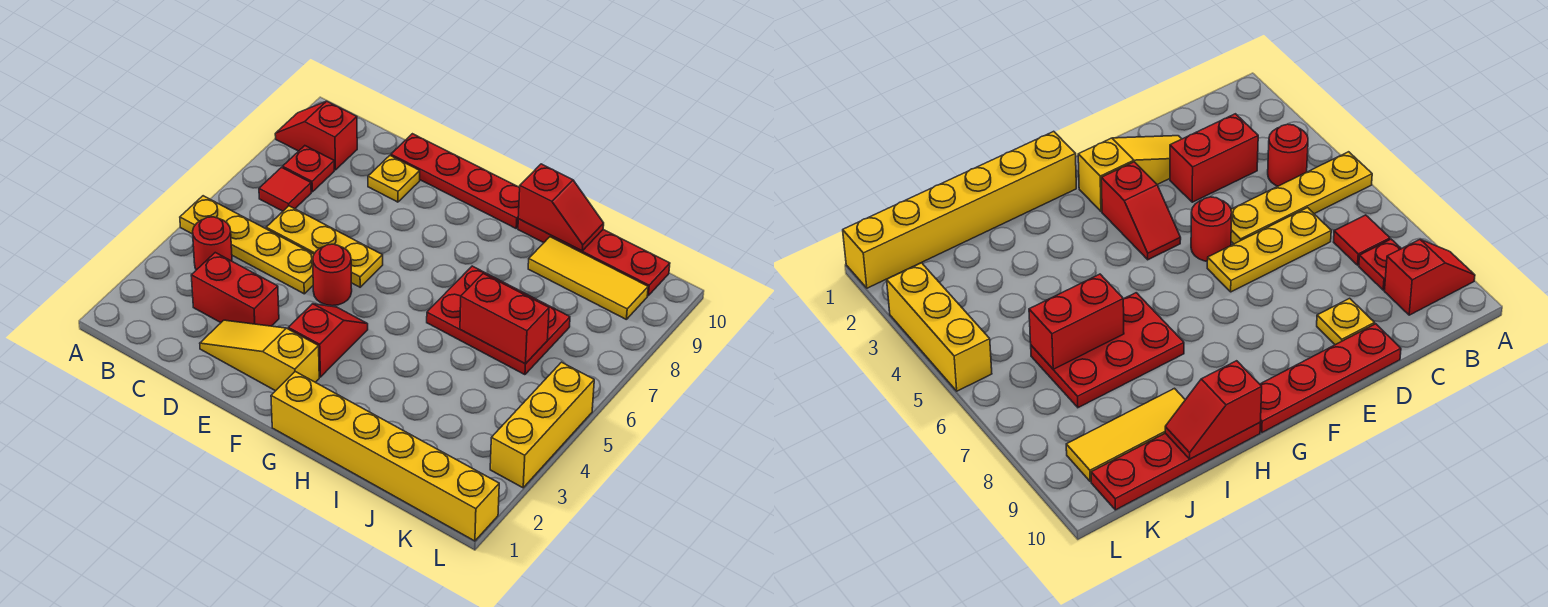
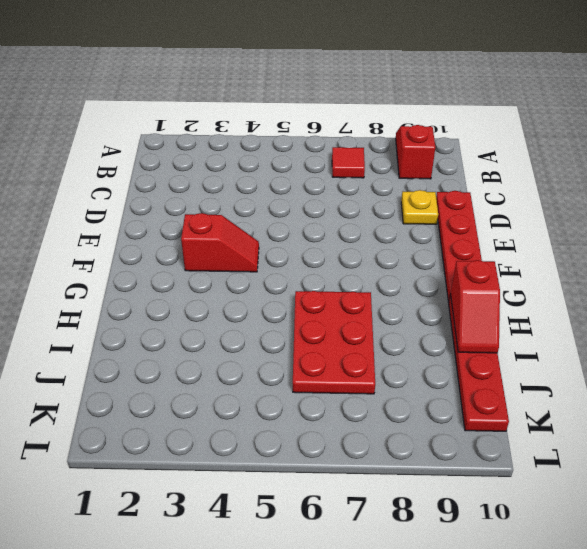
none -> yellow plate A5:D5 level 1
none -> red round brick B4 level 1
none -> red plate B8 level 1

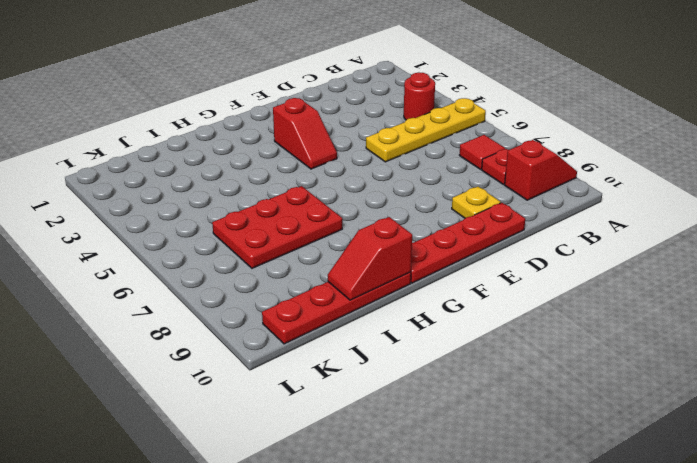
none -> red brick C3:D3 level 1
none -> yellow plate C6:E6 level 1
none -> yellow slope D2:F2 level 1 top F

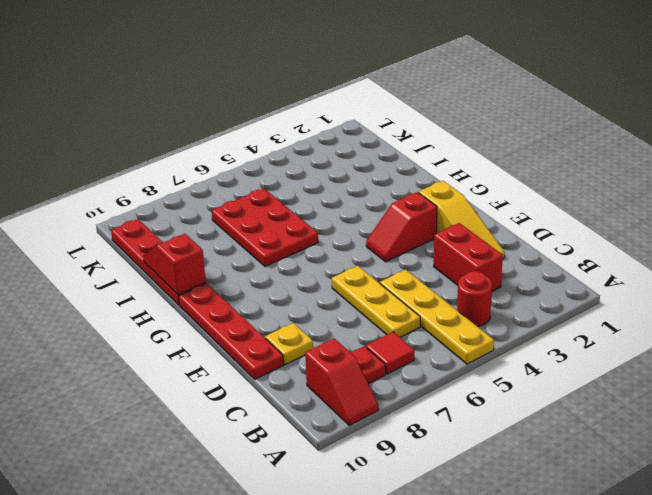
none -> red round brick E5 level 1
none -> yellow brick G1:L1 level 1
none -> yellow tile I9:K9 level 1

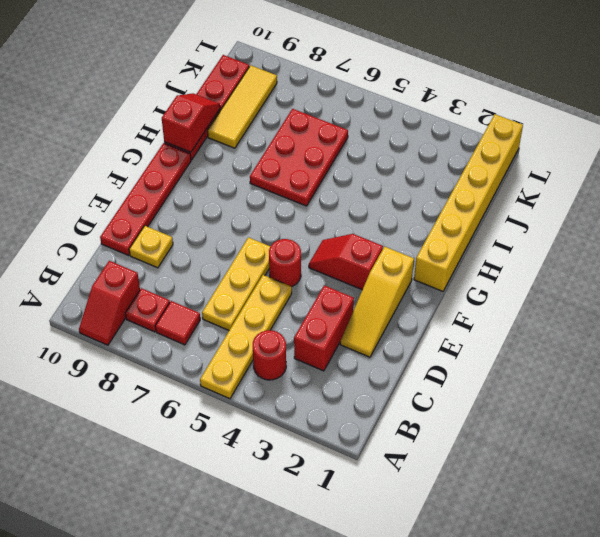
none -> yellow brick L3:L5 level 1
none -> red brick I6:J6 level 2

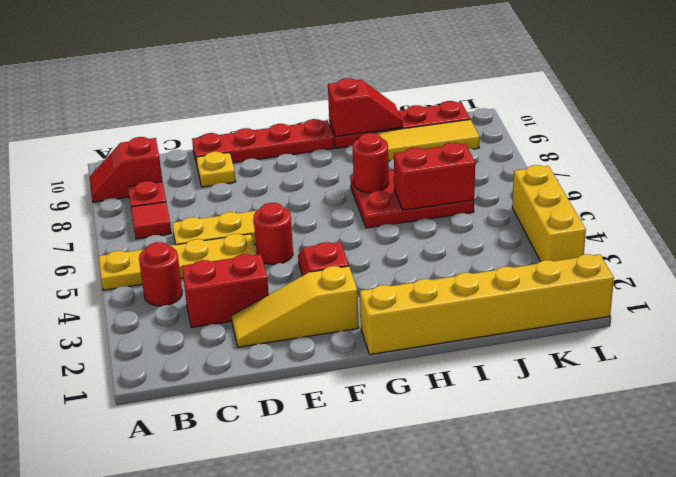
red round brick H7 level 2 -> none

